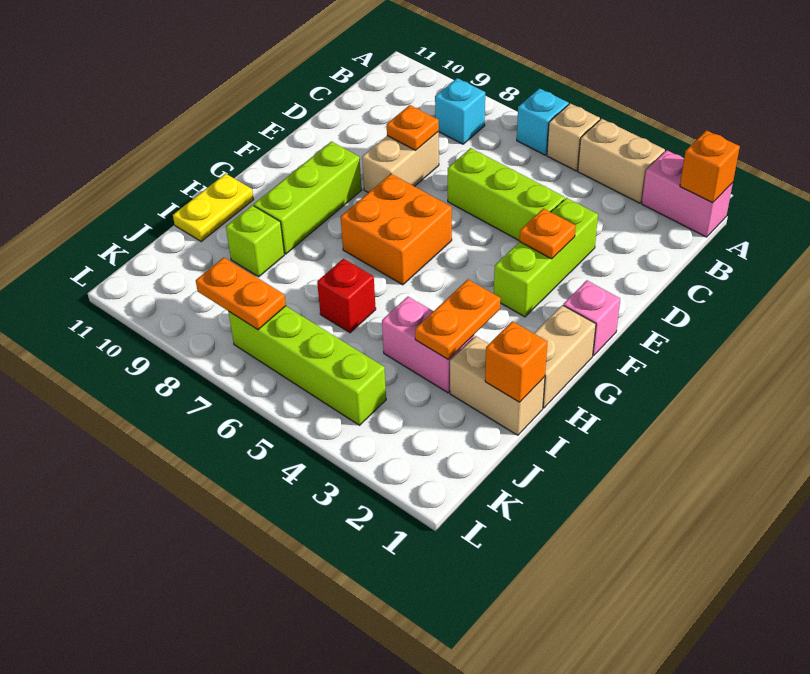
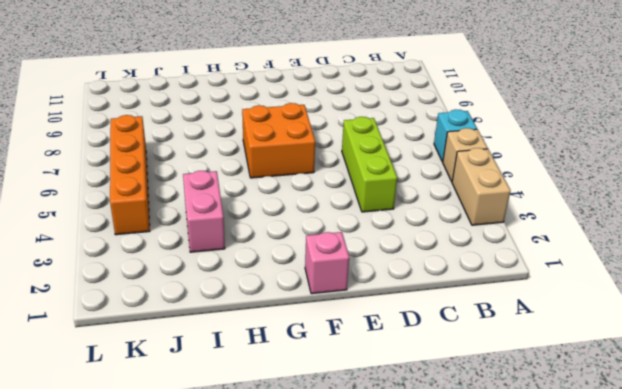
orange brick K4:K7 level 1 -> lime brick K4:K7 level 1
none -> pink brick A1:A2 level 1
none -> cyan brick B8 level 1
none -> lime brick D3:F3 level 1

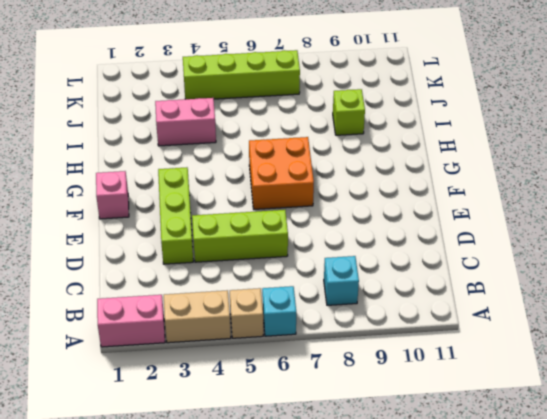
none -> tan brick D8:E8 level 1
none -> lime brick F9:H9 level 1
none -> tan brick G1:H1 level 1

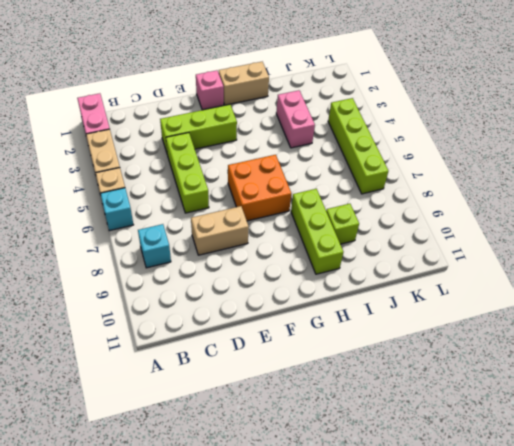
lime brick H8:H10 level 1 -> lime brick F9:H9 level 1
none -> yellow plate H11:I11 level 1
none -> tan brick I1:I2 level 1
none -> red brick I6 level 1

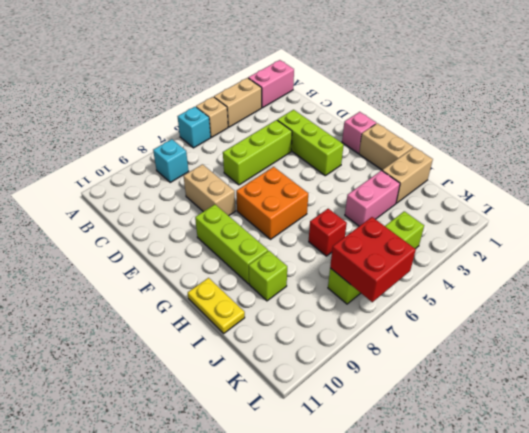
red brick K6:L7 level 2 -> orange plate K7:K8 level 2
none -> orange brick A1 level 2
none -> orange plate D8 level 2
none -> orange plate E3 level 2

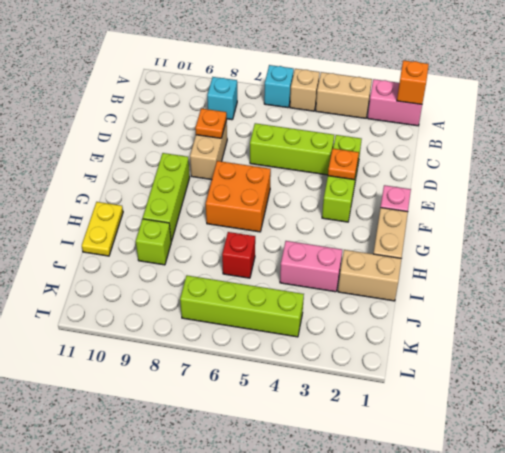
none -> orange plate H3:I3 level 2
none -> orange brick I1 level 2
none -> orange plate K7:K8 level 2

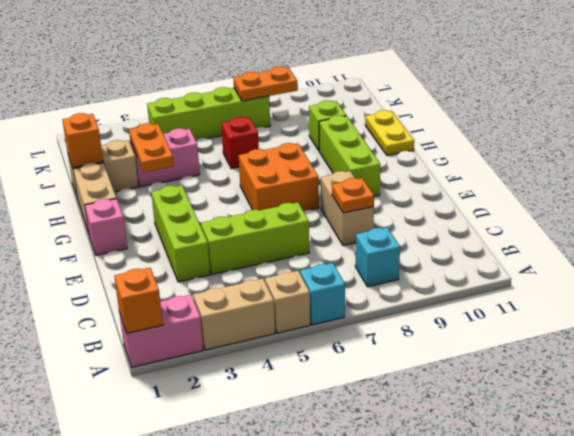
none -> orange plate E3 level 2

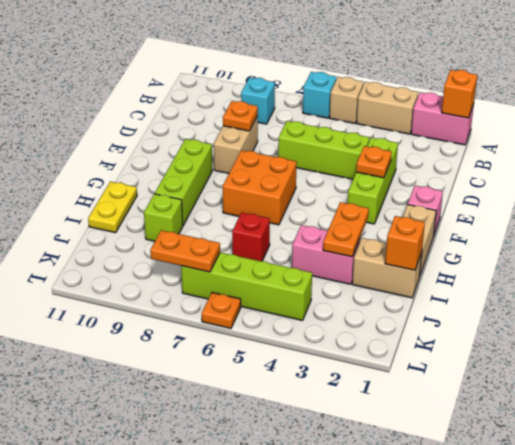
orange plate L6 level 1 -> none

